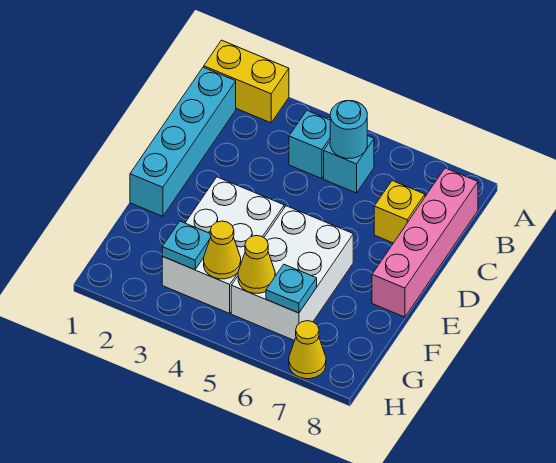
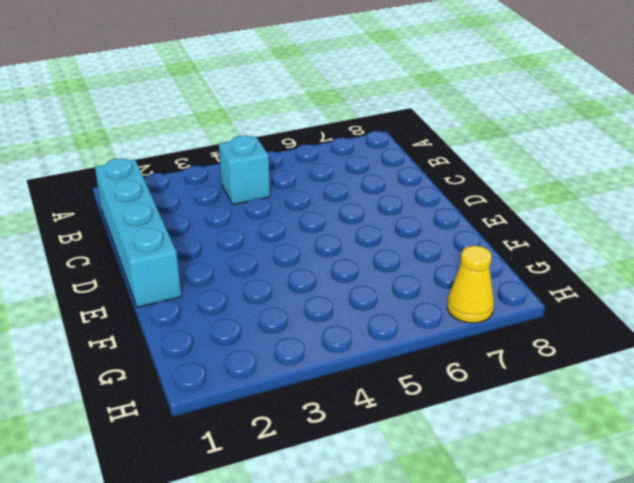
none -> yellow brick A1:A2 level 1
none -> cyan brick B5 level 1
none -> pink brick B8:E8 level 1

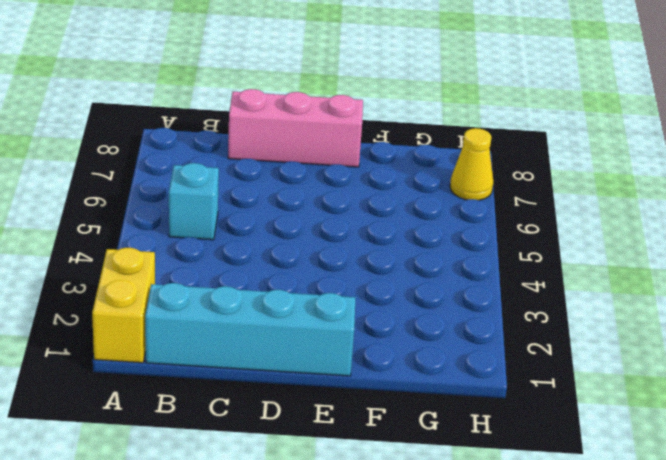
pink brick C8:E8 level 1 -> pink brick B8:E8 level 1
none -> cyan brick B4 level 1
none -> yellow brick C7 level 1
none -> white brick E3:G4 level 1

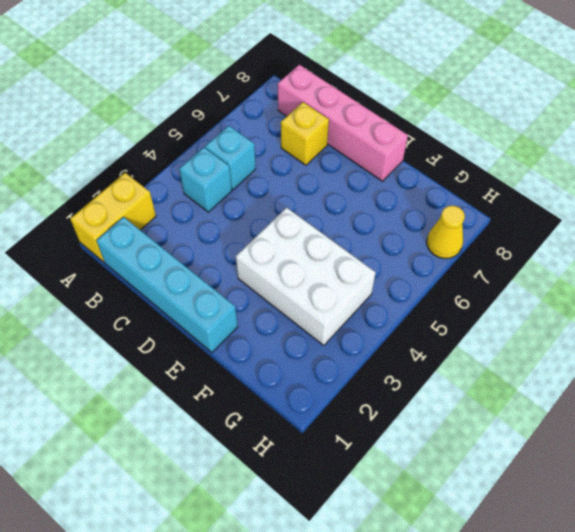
none -> white brick E5:G6 level 1
none -> cyan round brick B5 level 2
none -> cyan plate G3 level 2

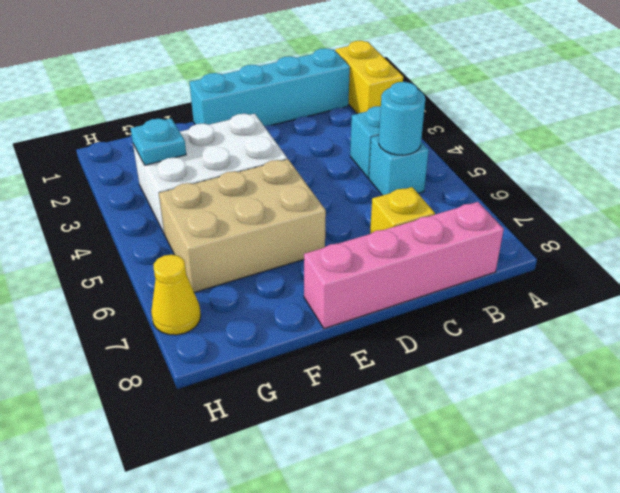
tan brick E5:G6 level 1 -> white brick E5:G6 level 1
none -> yellow cone G4 level 2
none -> yellow cone G5 level 2
none -> cyan plate G6 level 2

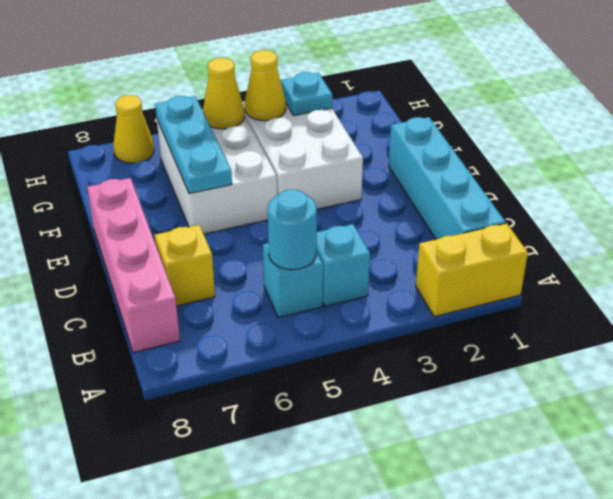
cyan plate E6:G6 level 2 -> cyan plate G6 level 2

